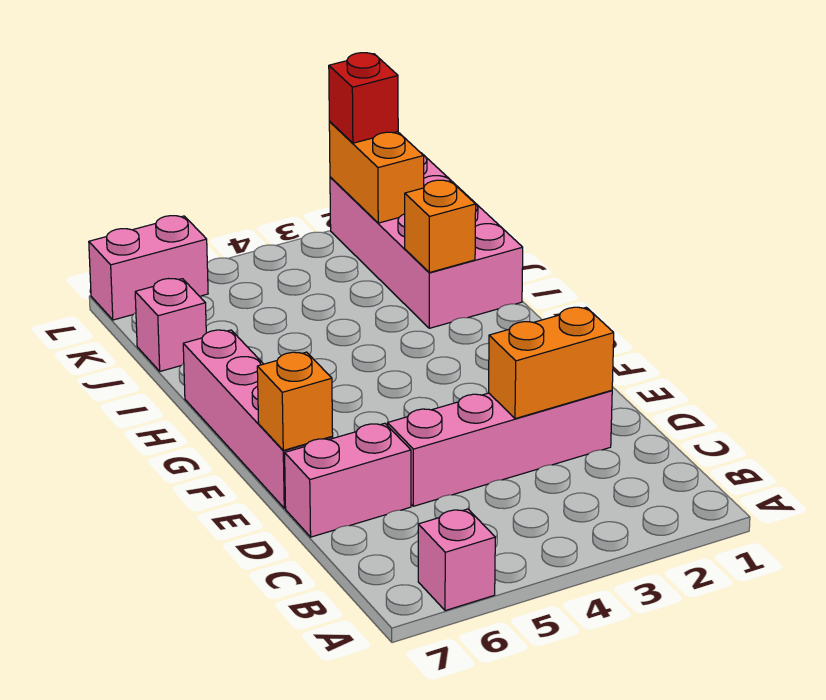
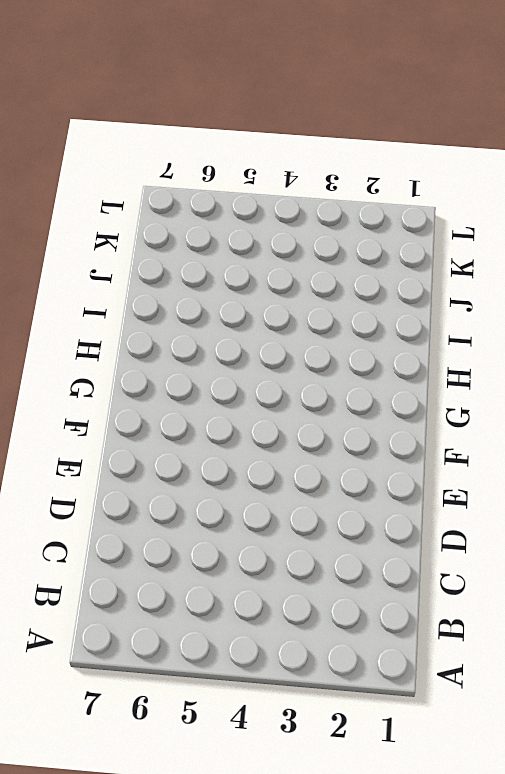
none -> pink brick A6 level 1
none -> pink brick D2:D5 level 1
none -> pink brick D6:D7 level 1

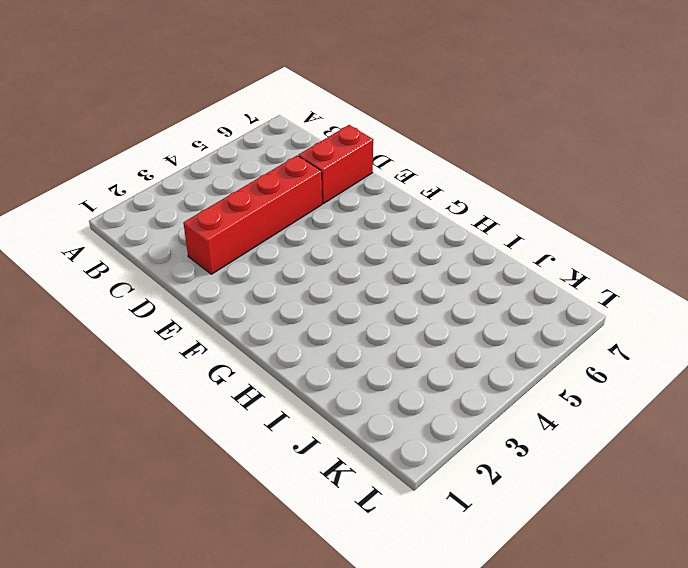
red brick D2:D5 level 1 -> pink brick D2:D5 level 1
red brick D6:D7 level 1 -> pink brick D6:D7 level 1
none -> pink brick A6 level 1
none -> pink brick E7:H7 level 1
none -> pink brick I1:L2 level 1

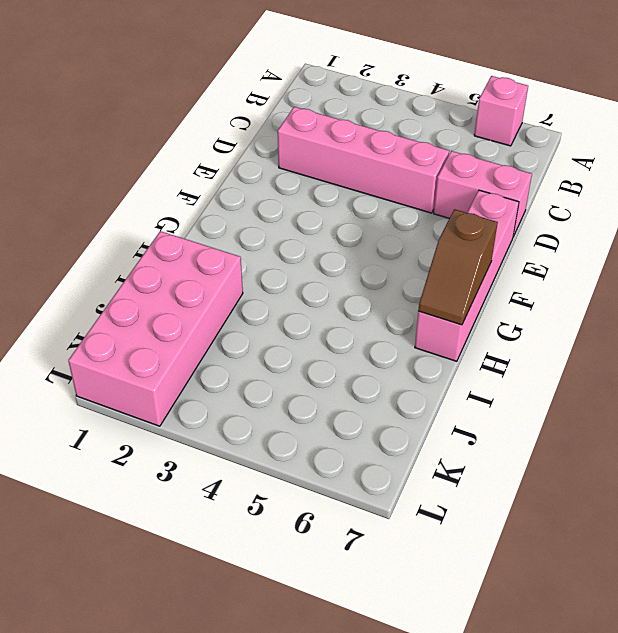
brown slope G7:H7 level 2 top G -> none
none -> pink brick J7 level 1
none -> pink brick L6:L7 level 1
none -> orange brick D2:D3 level 2

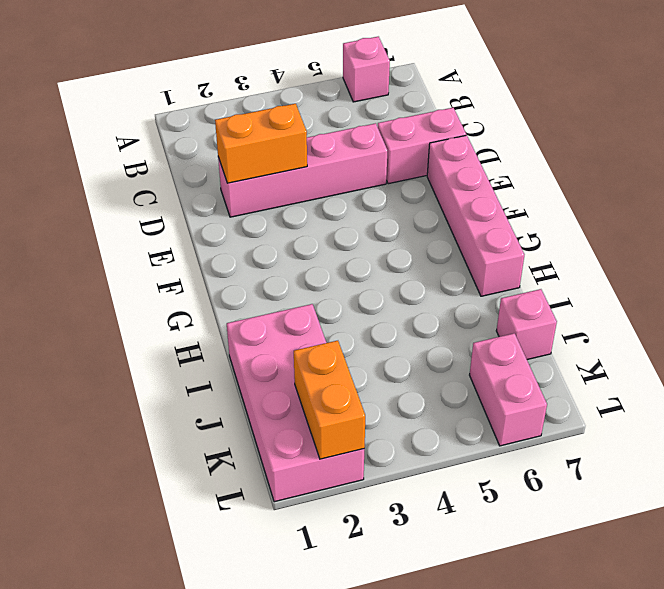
pink brick K6:L6 level 1 -> pink brick L6:L7 level 1
none -> orange brick E7 level 2
none -> orange brick I2 level 2
none -> red brick L2 level 3

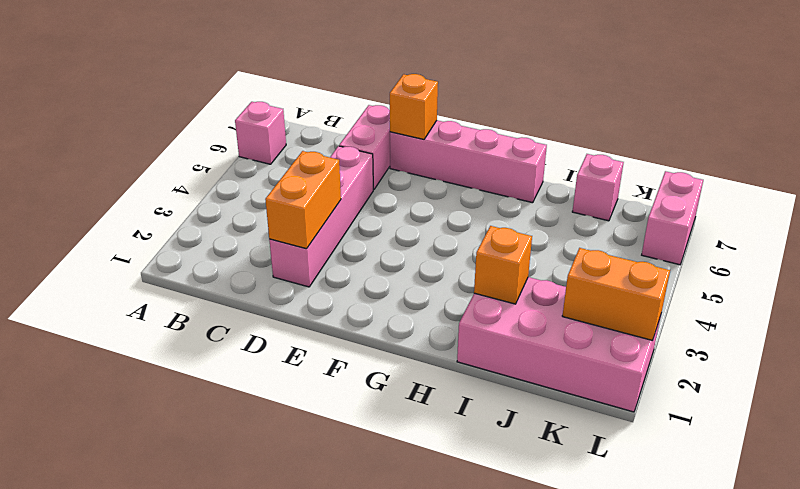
none -> red brick L2 level 3

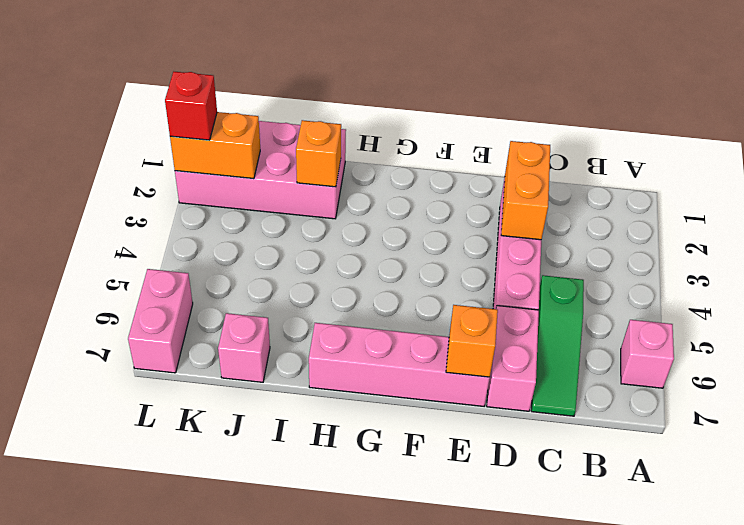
green slope C5:C7 level 1 top 5 -> none

